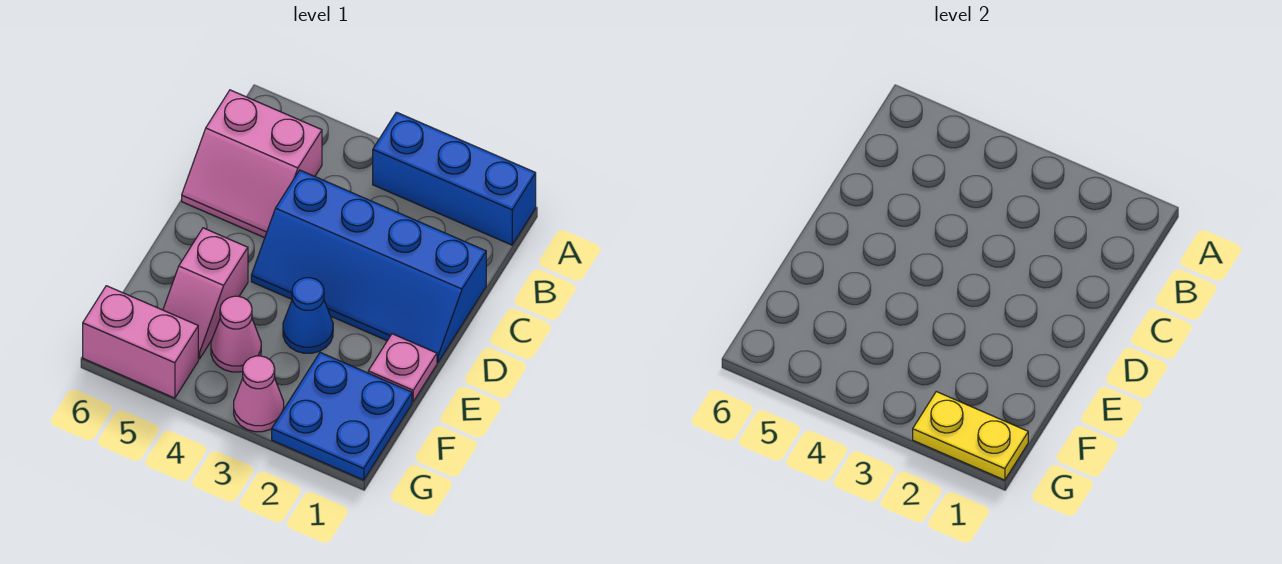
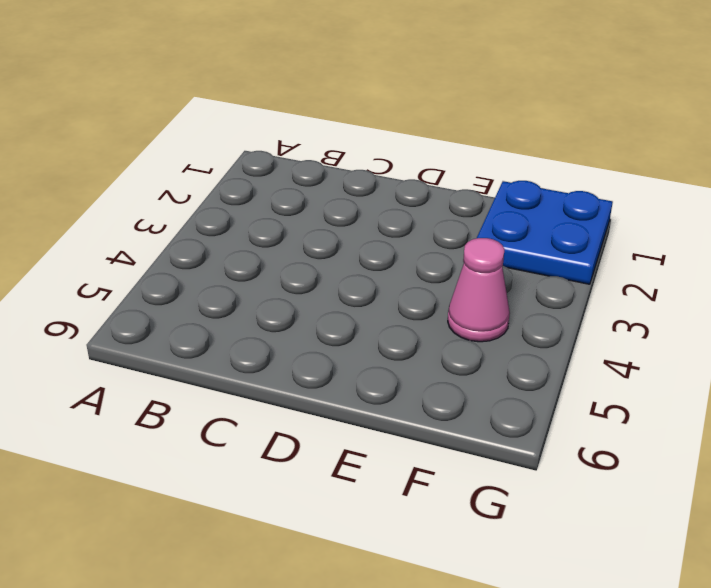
none -> blue brick A1:A3 level 1
none -> pink slope B5:C6 level 1 top B

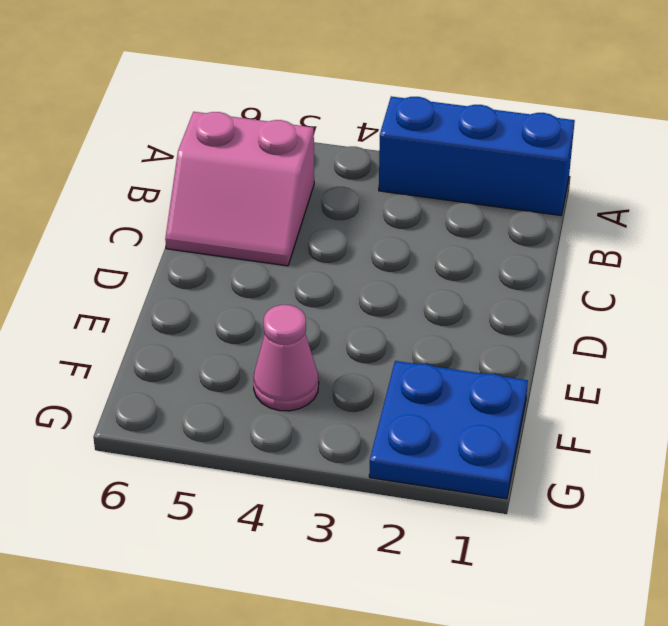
none -> blue slope C1:D4 level 1 top C
none -> pink plate E1 level 1

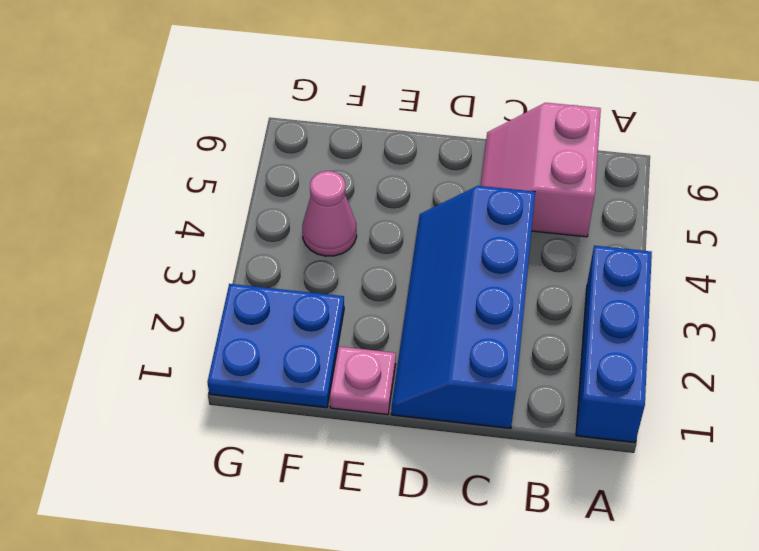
none -> blue cone E3 level 1
none -> pink slope E5:F5 level 1 top E

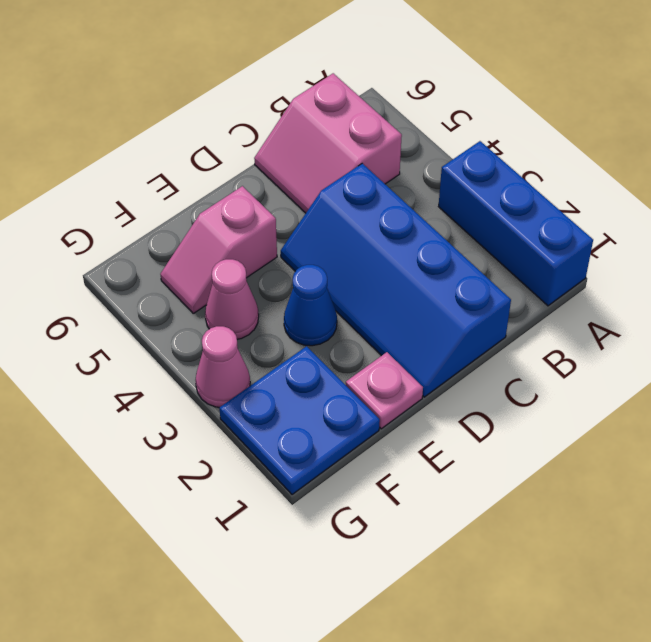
none -> pink brick G5:G6 level 1
none -> yellow plate G1:G2 level 2

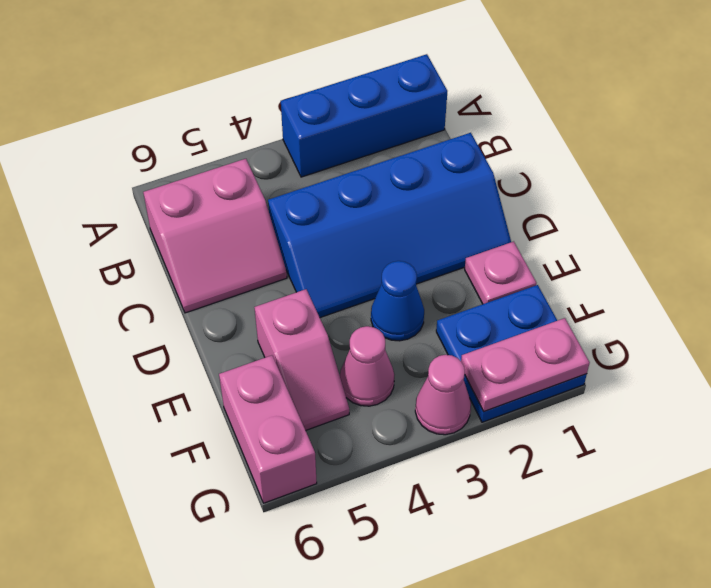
pink brick F6:G6 level 1 -> pink brick G5:G6 level 1
pink plate G1:G2 level 2 -> yellow plate G1:G2 level 2

